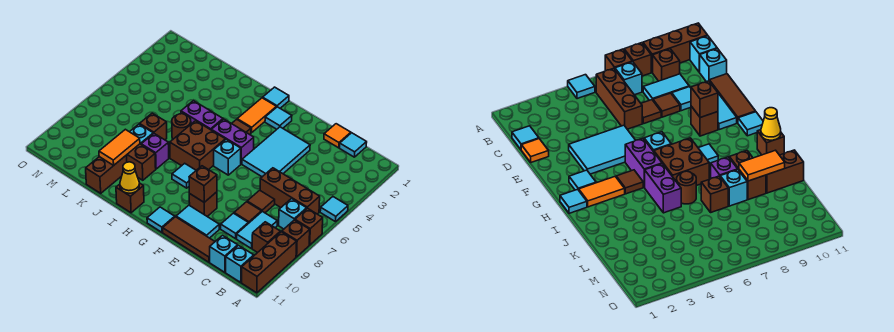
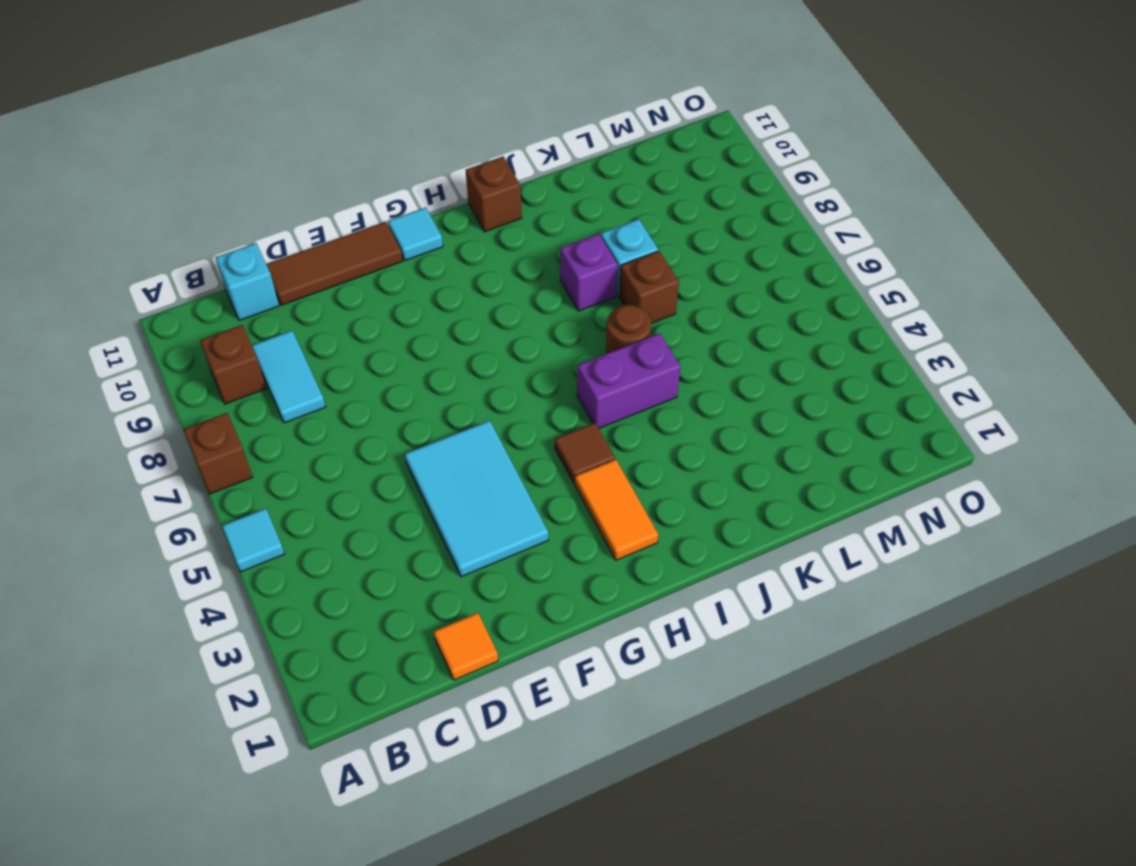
none -> brown brick A8 level 1
none -> brown brick A9:A11 level 1
none -> brown brick B6:D6 level 1
none -> cyan brick B7 level 1

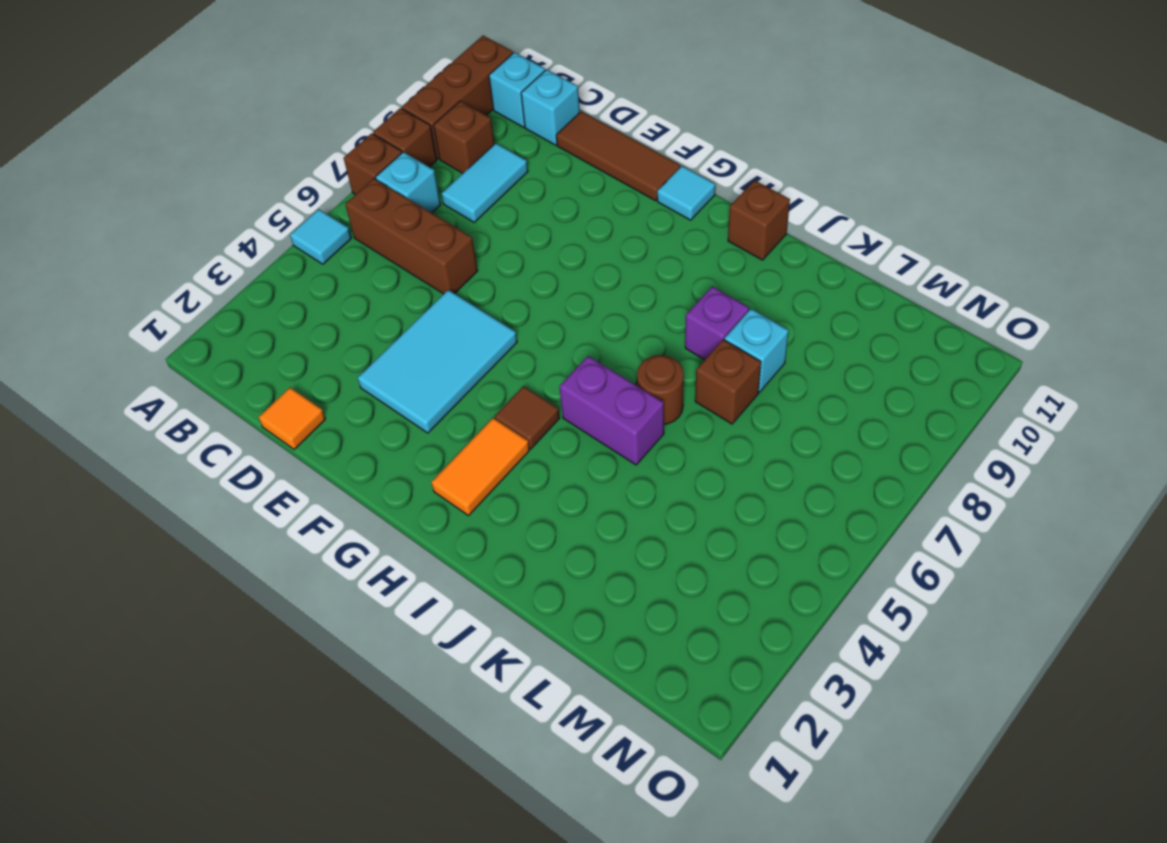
none -> cyan tile C1 level 1
none -> brown tile D7 level 1
none -> brown tile D8 level 1
none -> cyan tile D9 level 1

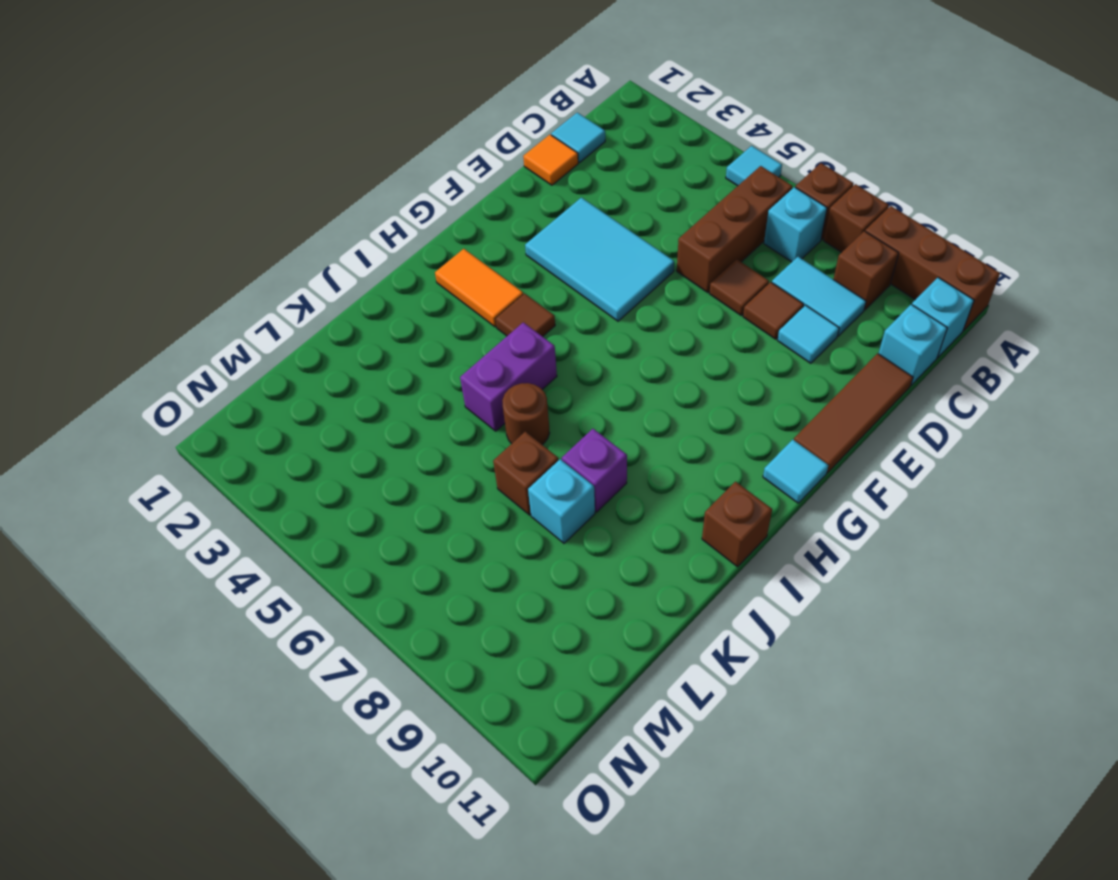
none -> cyan tile E10:F10 level 1
none -> brown brick F9 level 1
none -> cyan tile G2 level 1
none -> purple brick G5:H5 level 1

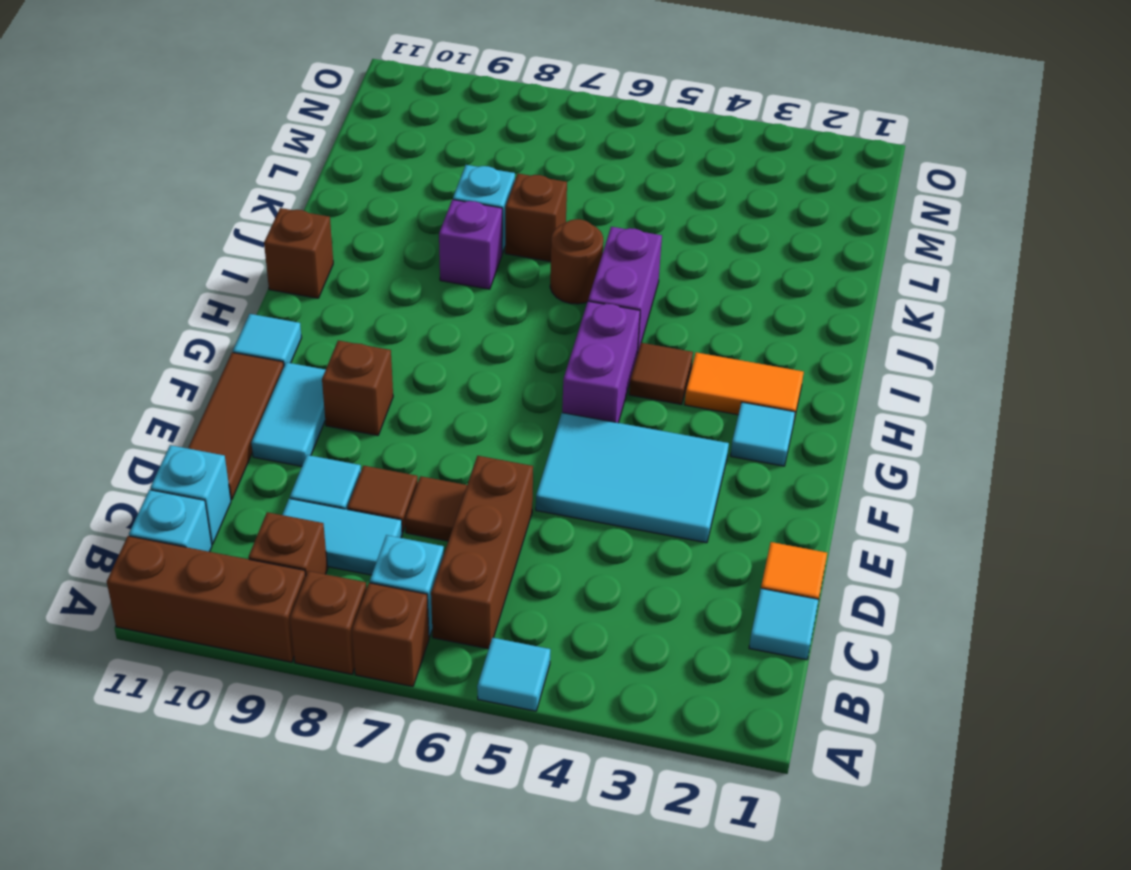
none -> cyan brick G6 level 1
none -> cyan tile H1 level 1
none -> brown brick H6:I7 level 1
none -> cyan tile H8 level 1

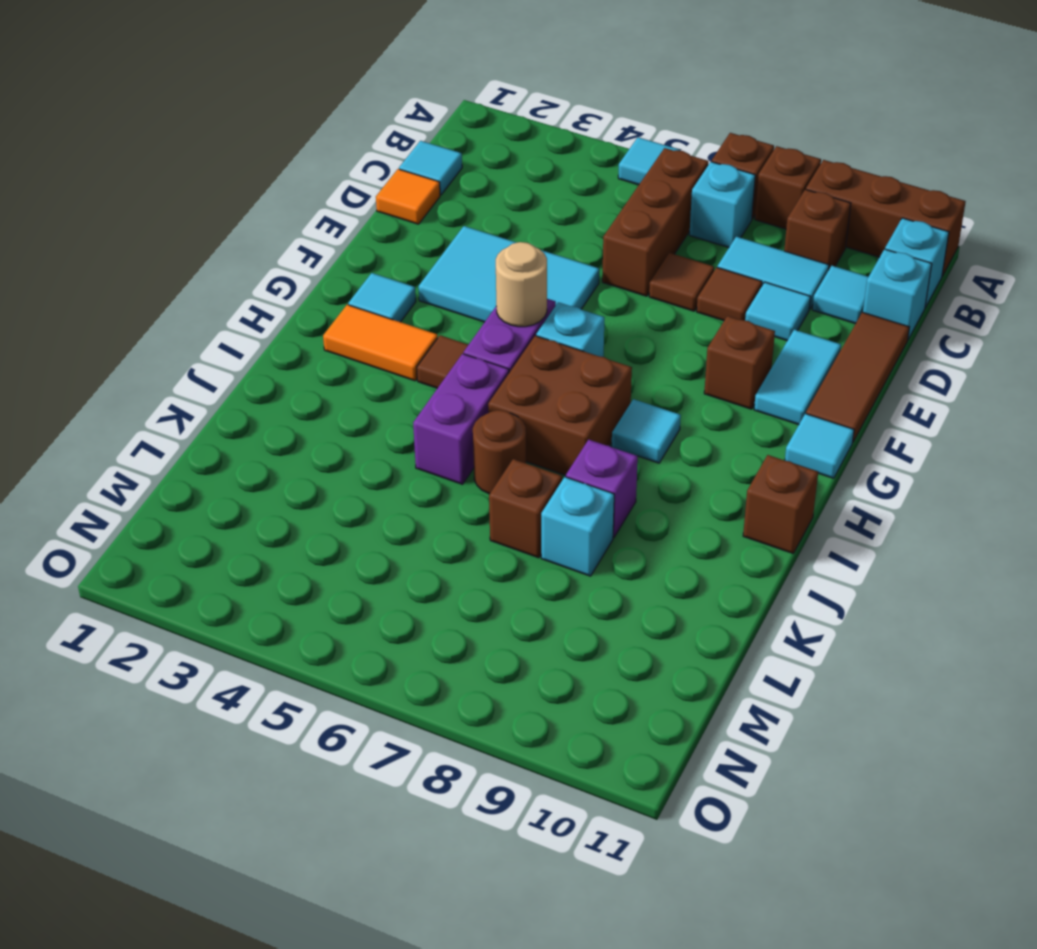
cyan tile C10 level 1 -> cyan tile H1 level 1
tan round brick G5 level 2 -> none
none -> brown brick J9:K9 level 1
none -> brown brick K10:K11 level 1
none -> brown brick F9 level 2
none -> yellow cone I11 level 2

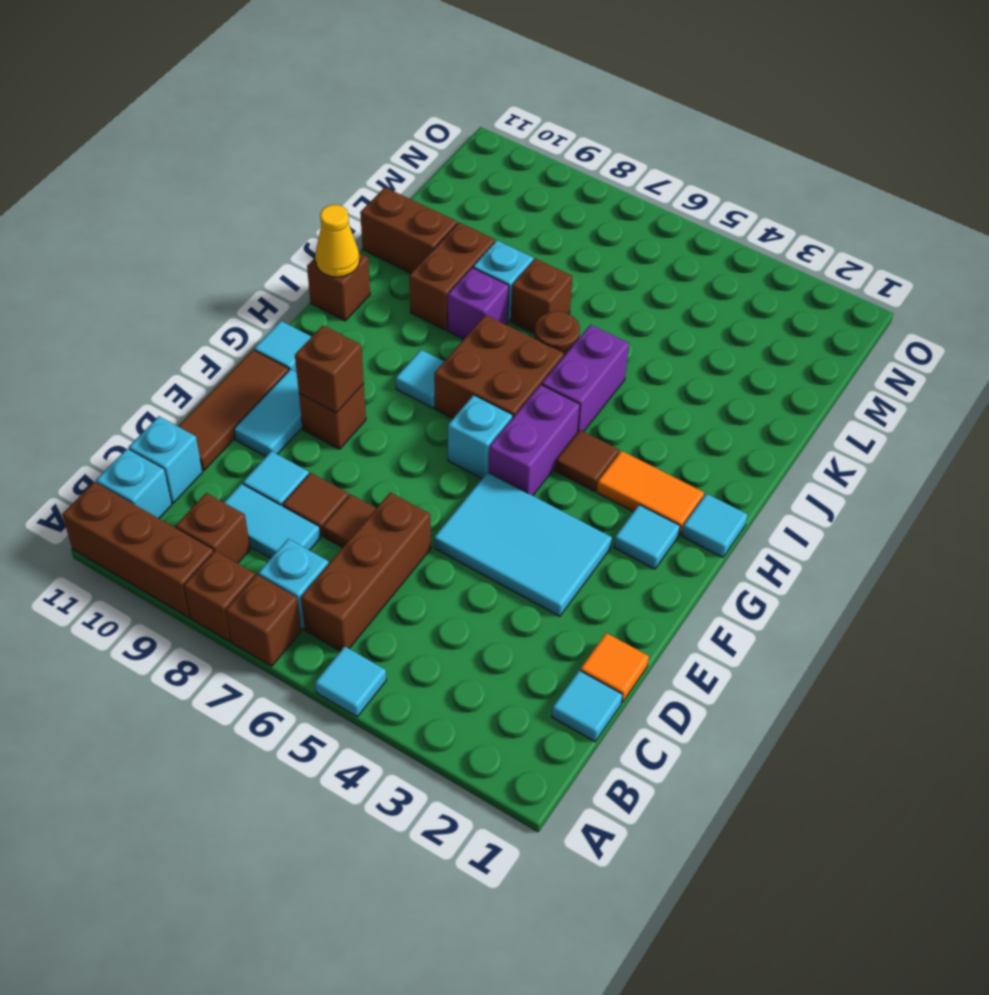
none -> orange tile K9:K10 level 2

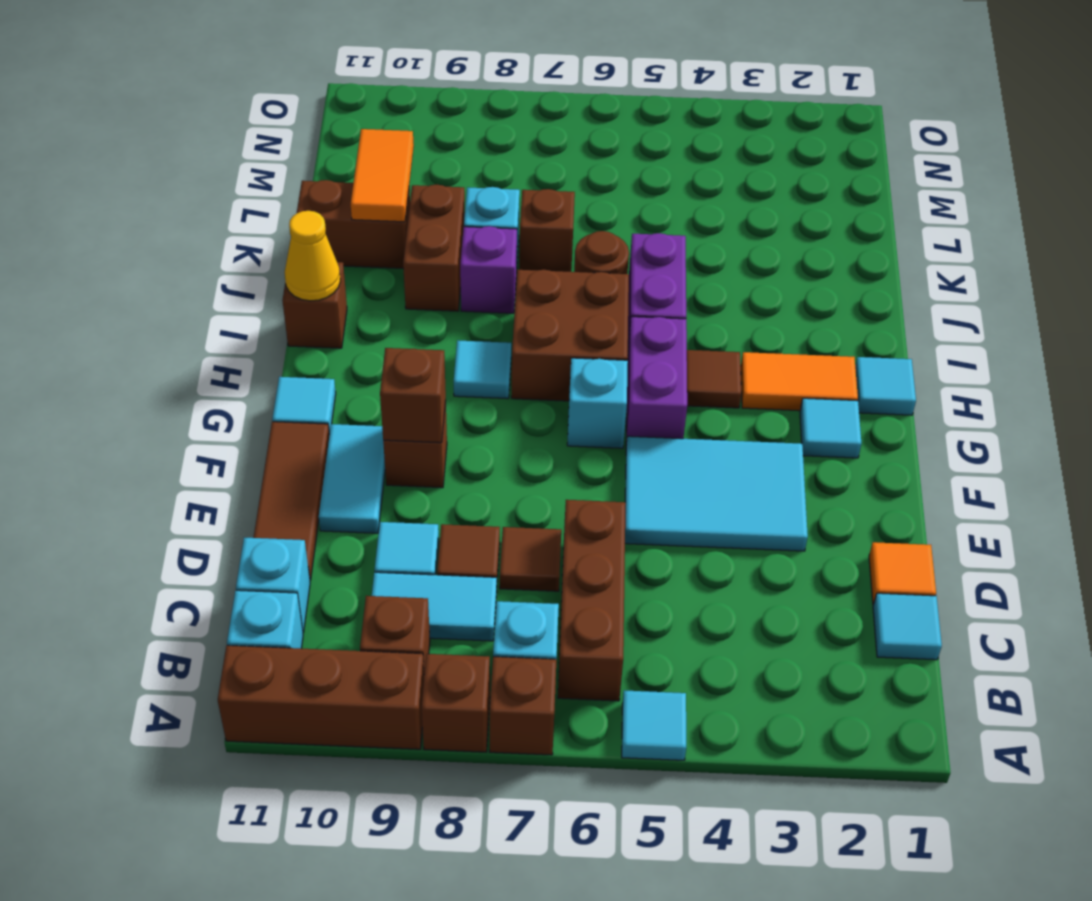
orange tile K10:L10 level 2 -> orange tile K9:K10 level 2

